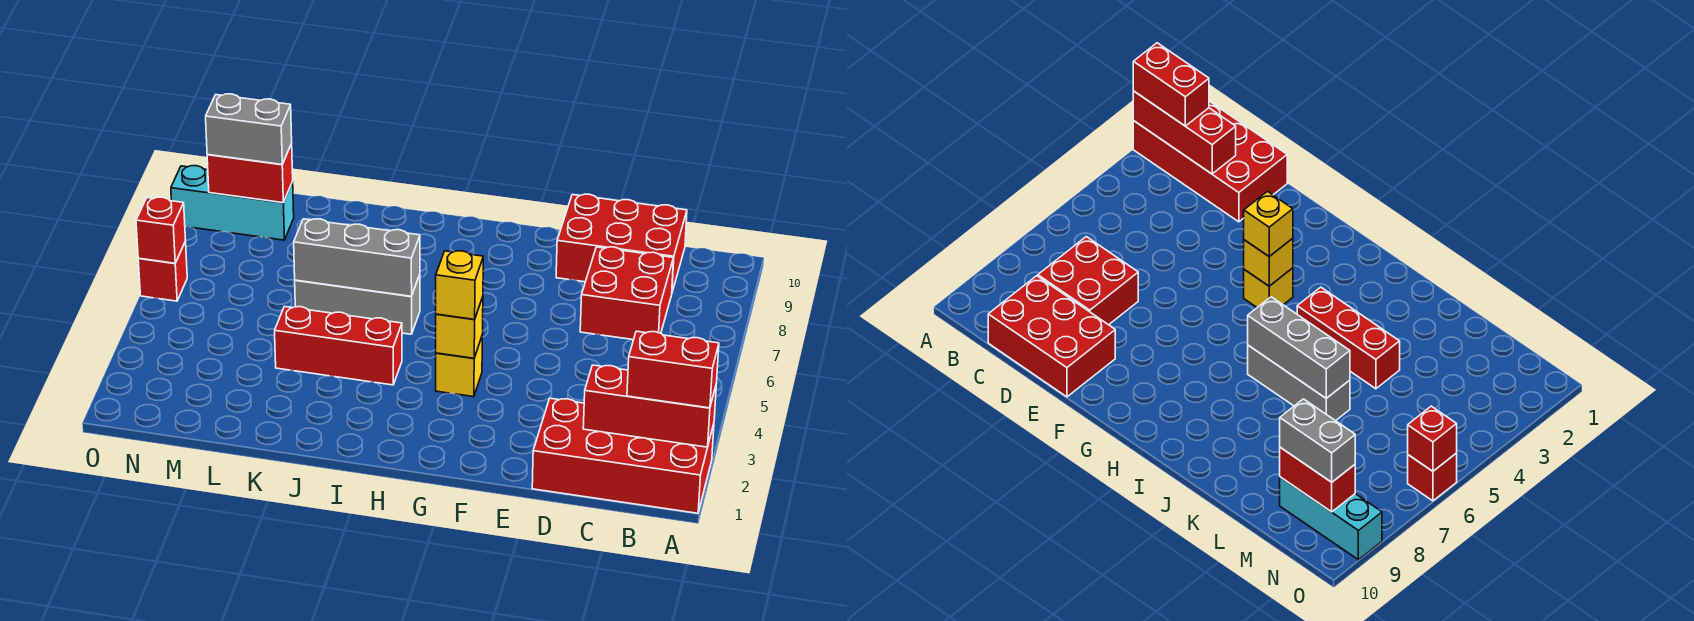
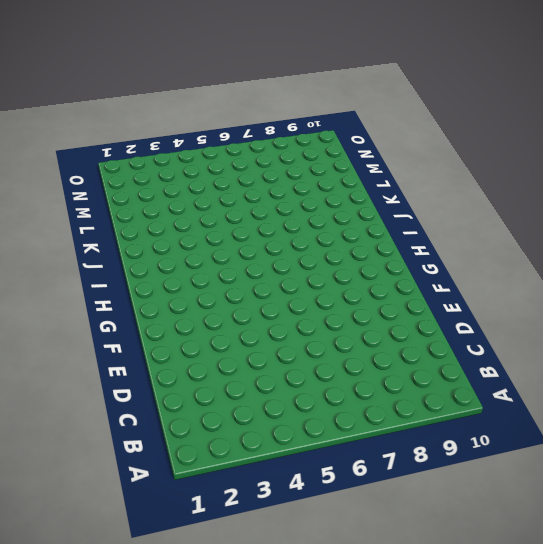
none -> red brick A1:D2 level 1
none -> red brick C7:D8 level 1
none -> red brick C9:E10 level 1

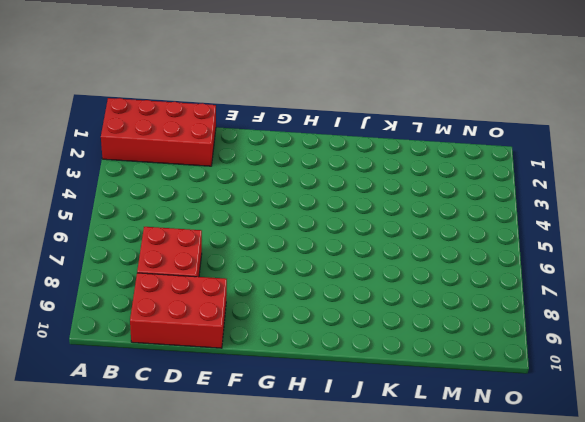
none -> yellow brick G4 level 1
none -> red brick I4:K4 level 1
none -> grey brick I6:K6 level 1

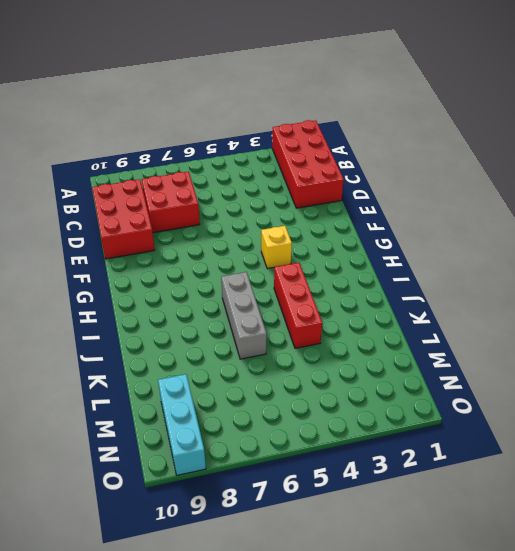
none -> red brick O6 level 1
none -> red brick A2:C2 level 2
none -> yellow brick G4 level 2

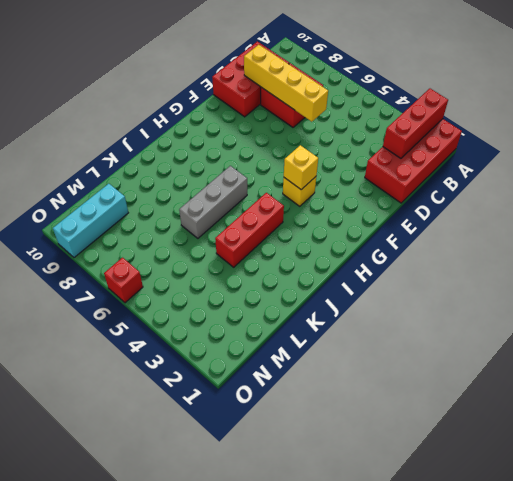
yellow brick D6:D9 level 2 -> none
none -> grey brick I6:K6 level 2
none -> red brick M9:N9 level 2
none -> red brick O6 level 2

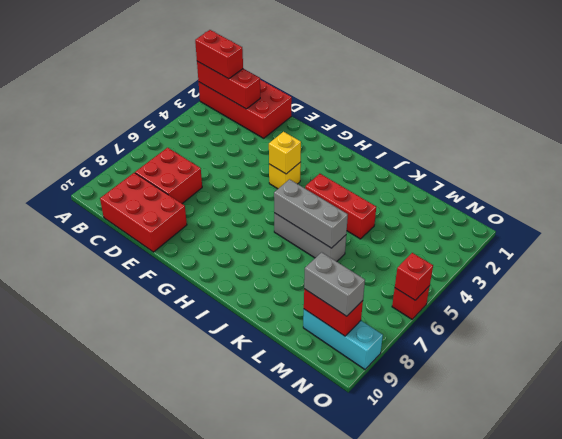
none -> yellow brick G4 level 3

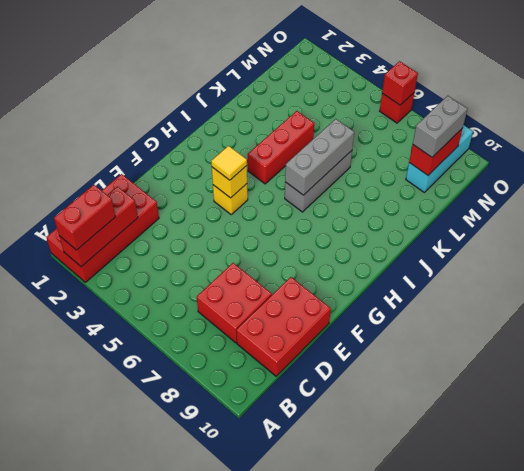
yellow tile G4 level 3 -> yellow brick G4 level 3

